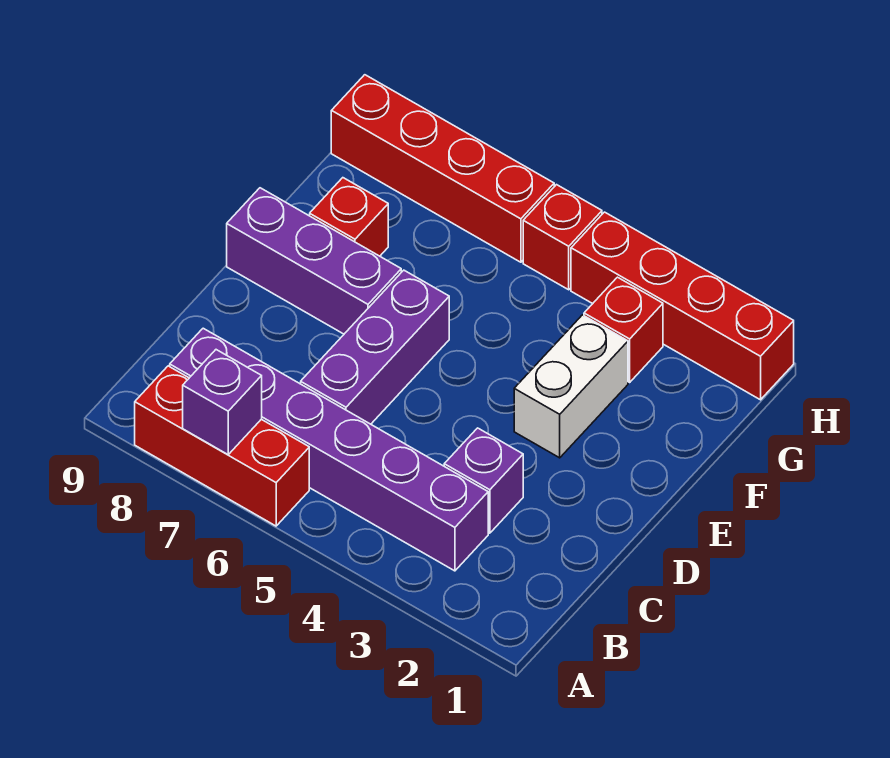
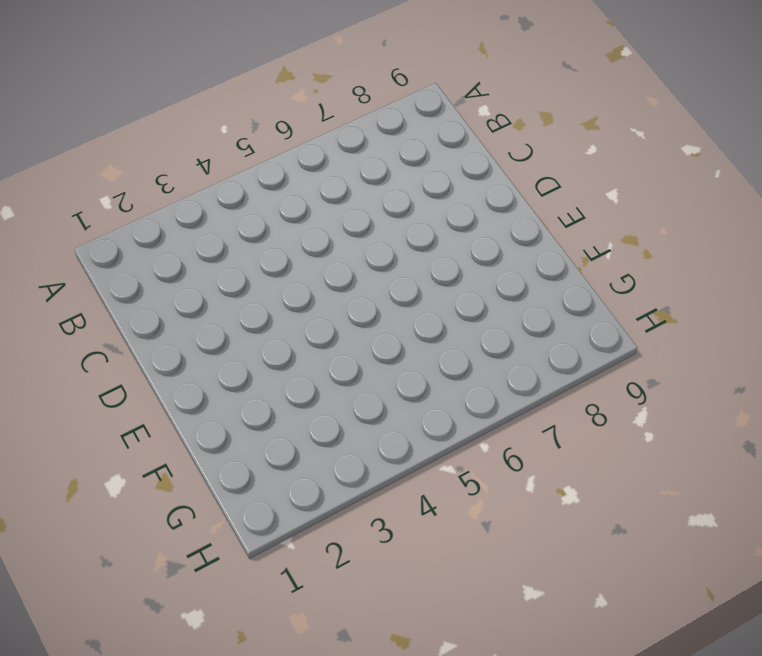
none -> red brick A6:A8 level 1
none -> purple brick B3:B8 level 1
none -> purple brick C3 level 1

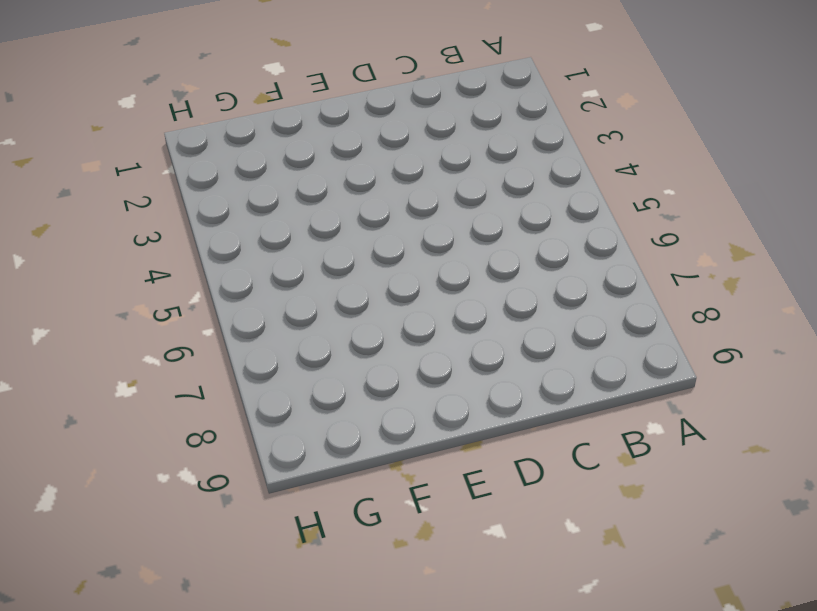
none -> red brick A6:A8 level 1
none -> purple brick B3:B8 level 1
none -> purple brick C3 level 1

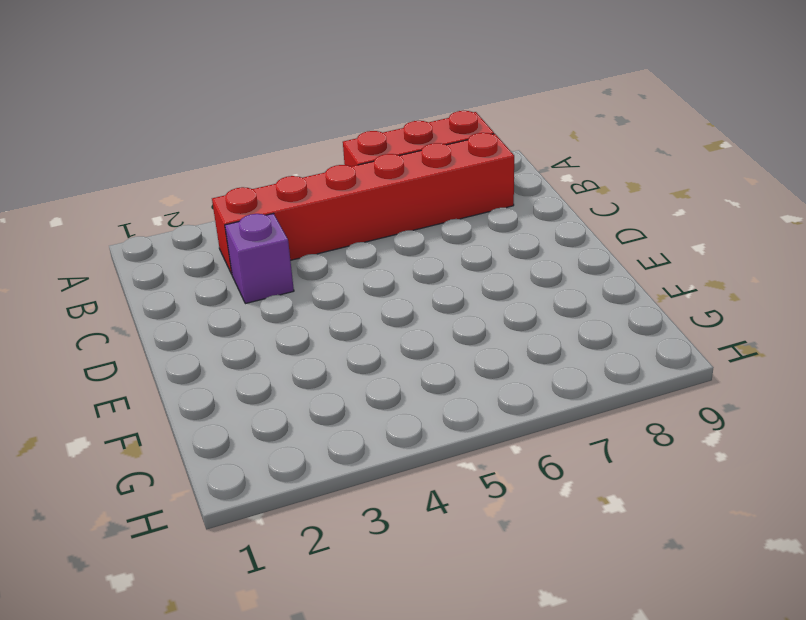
red brick B3:B8 level 1 -> purple brick B3:B8 level 1
none -> purple brick C6:E6 level 1
none -> white brick E3:F3 level 1
none -> purple brick E7:E9 level 1

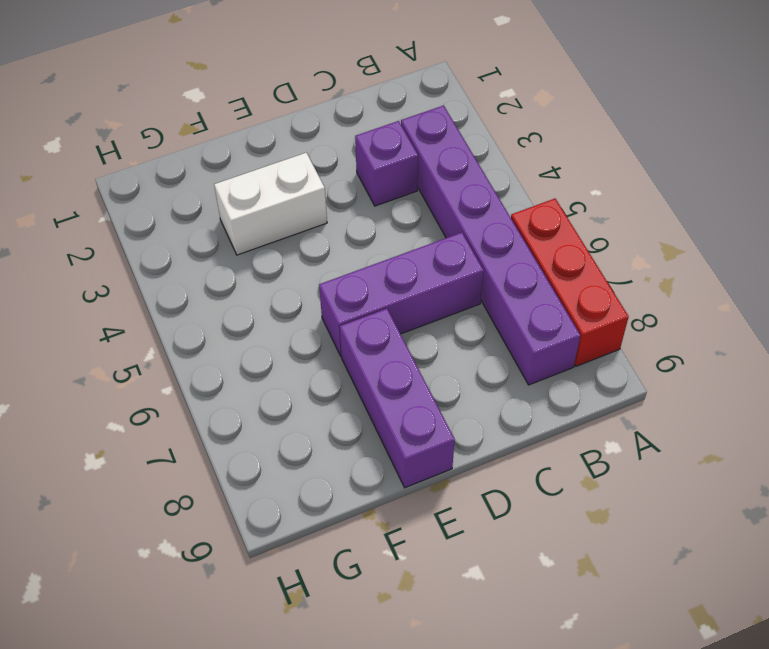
none -> red brick F8 level 1
none -> red brick G3 level 1
none -> red brick H1:H4 level 1

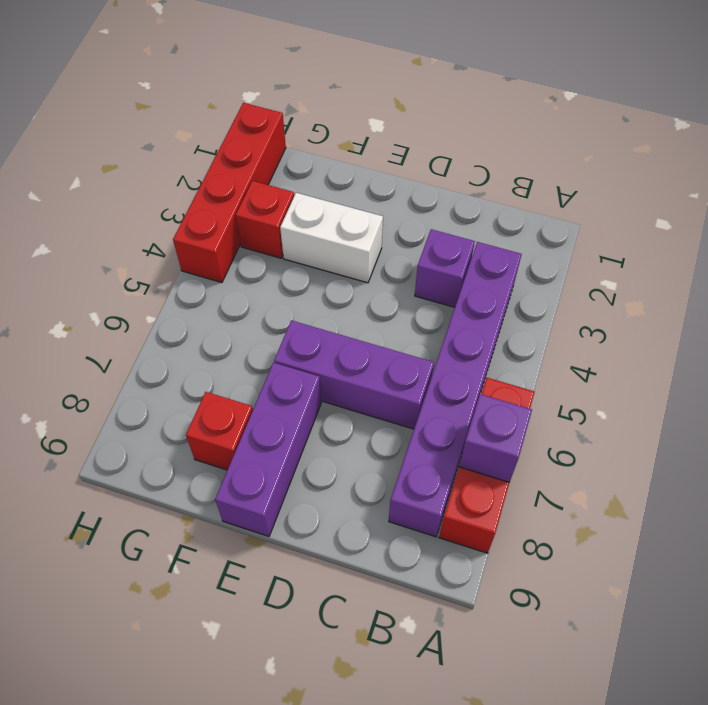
none -> red brick H5 level 1
none -> red brick H6:H9 level 1

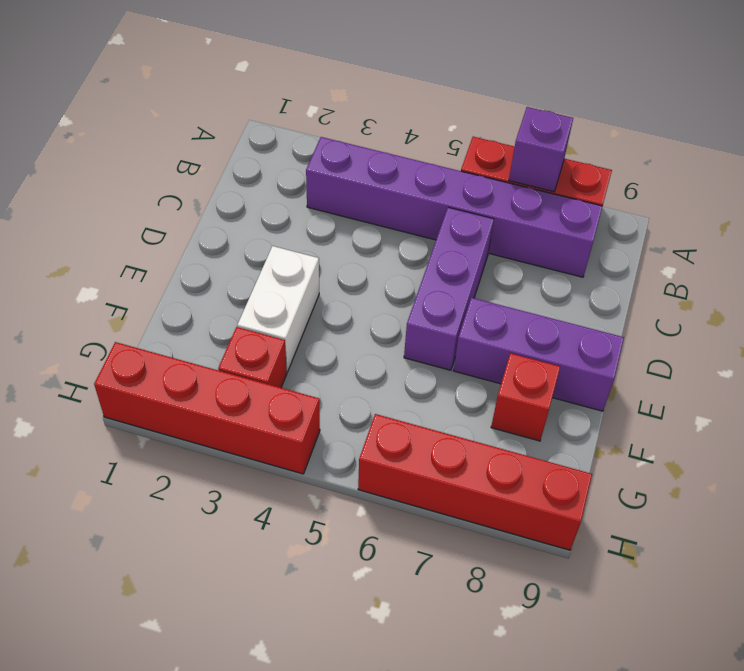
none -> purple brick C3 level 1
none -> red brick H5 level 1

